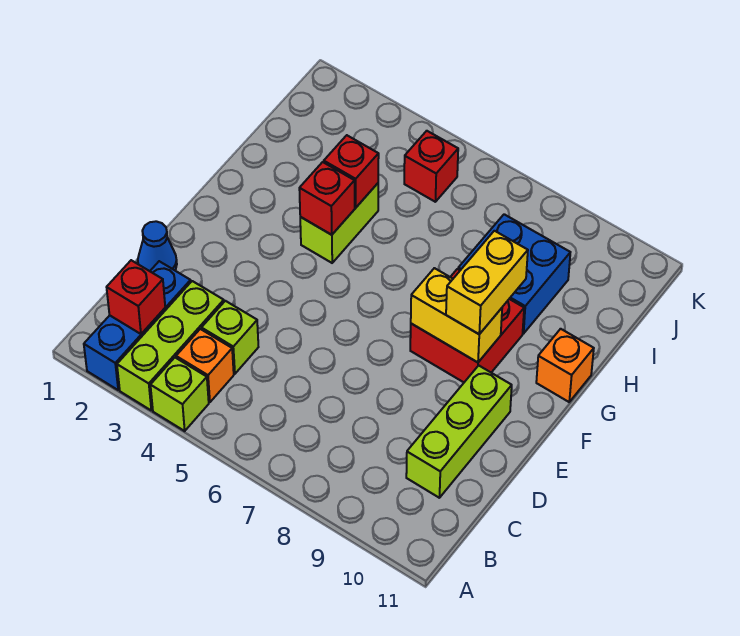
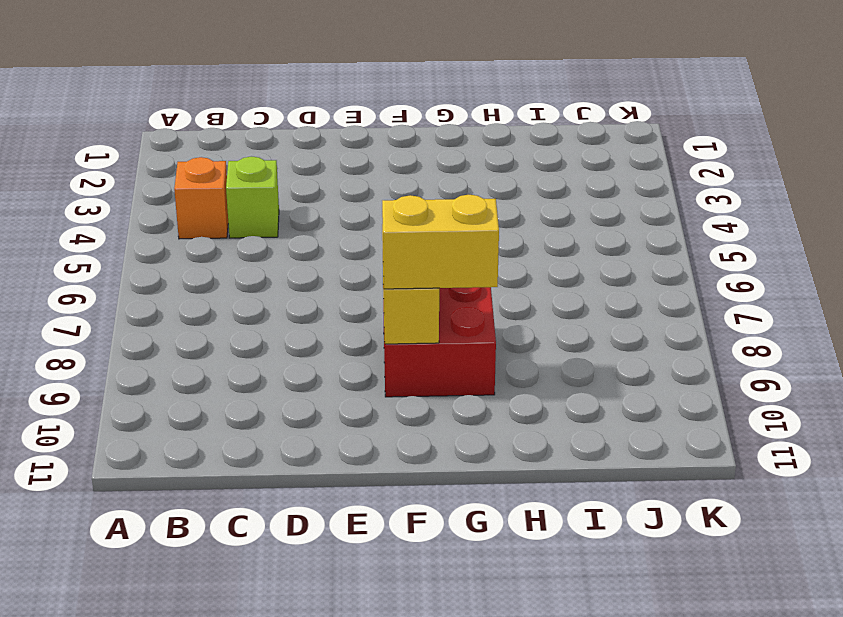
none -> blue brick A2:C2 level 1
none -> lime brick A3:C3 level 1
none -> lime brick A4 level 1

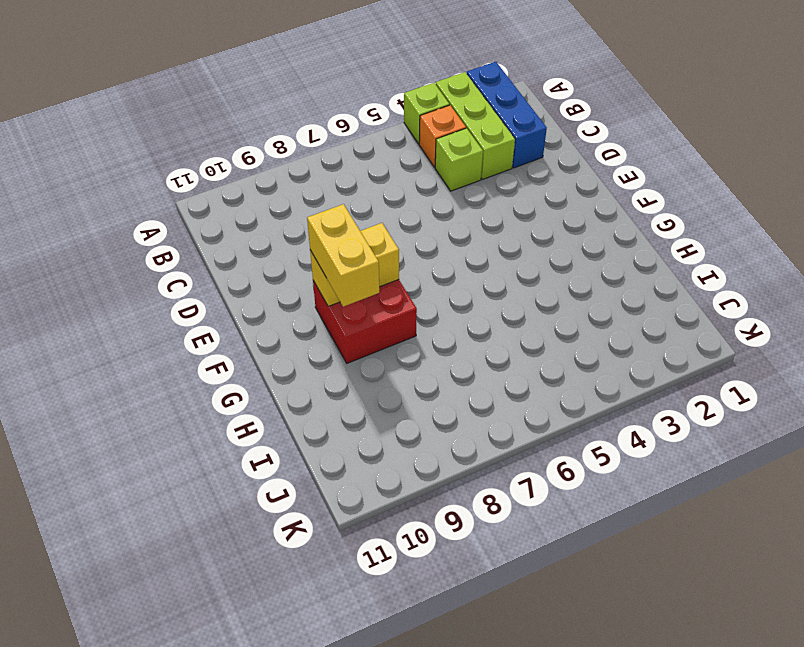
none -> lime brick C10:E10 level 1
none -> blue cone D1 level 1
none -> lime brick G4:H4 level 1

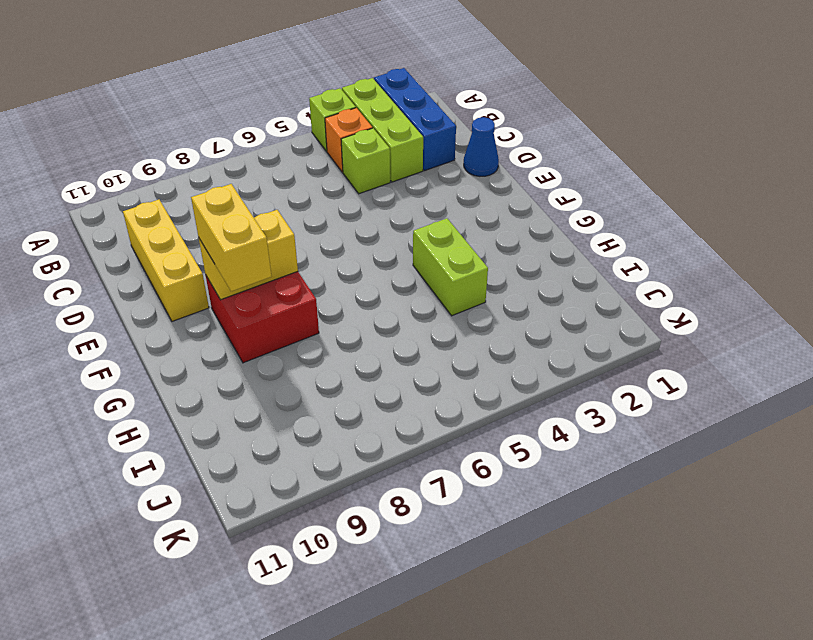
yellow brick C10:E10 level 1 -> lime brick C10:E10 level 1
none -> orange brick G11 level 1
none -> blue brick H8:I9 level 1
none -> red brick J5 level 1

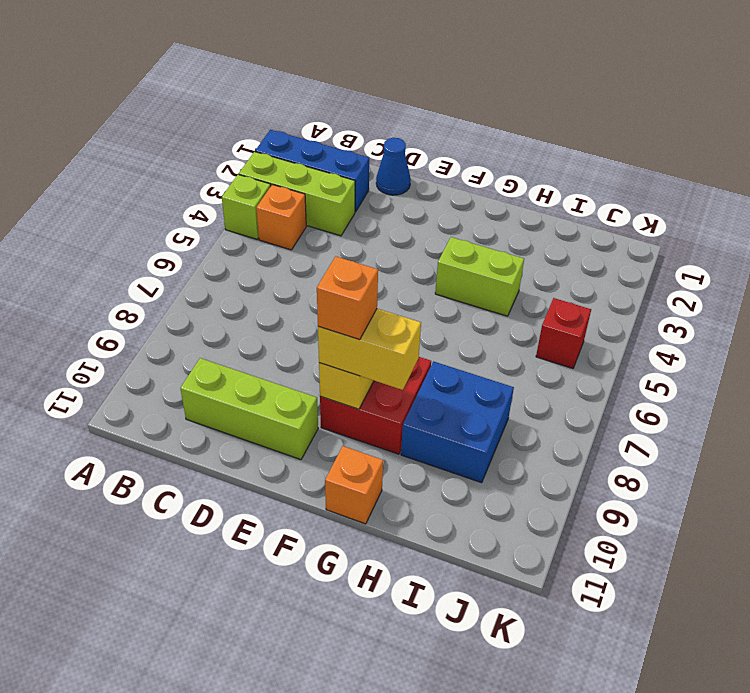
orange brick F9 level 4 -> none
none -> lime brick C4 level 1
none -> red brick B2 level 2
none -> red brick G4 level 2

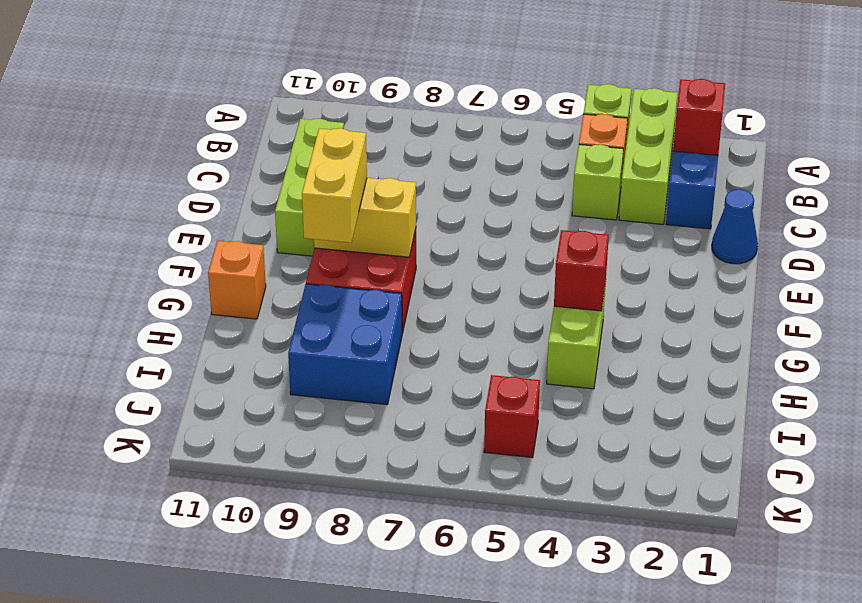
none -> red brick H4 level 2

